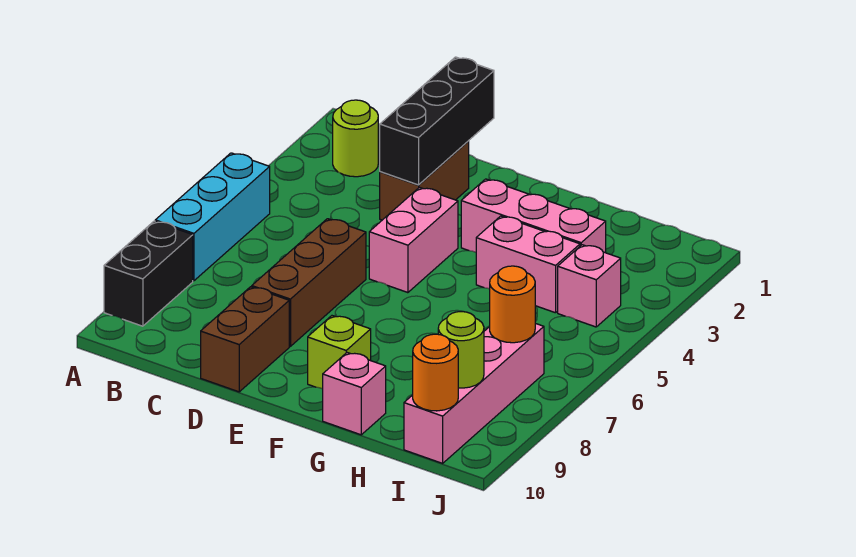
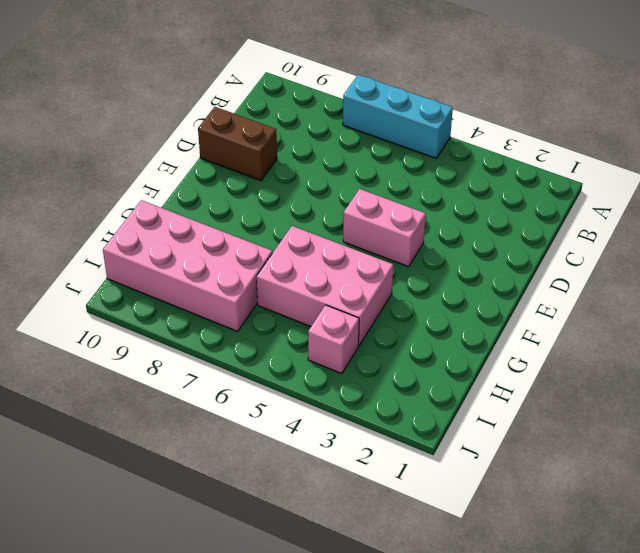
pink brick G4:H6 level 1 -> pink brick G4:H4 level 1
pink brick H7:I10 level 1 -> pink brick I7:I10 level 1
none -> black brick A8:A9 level 1
none -> lime round brick B2 level 1
none -> brown brick D2:D3 level 1

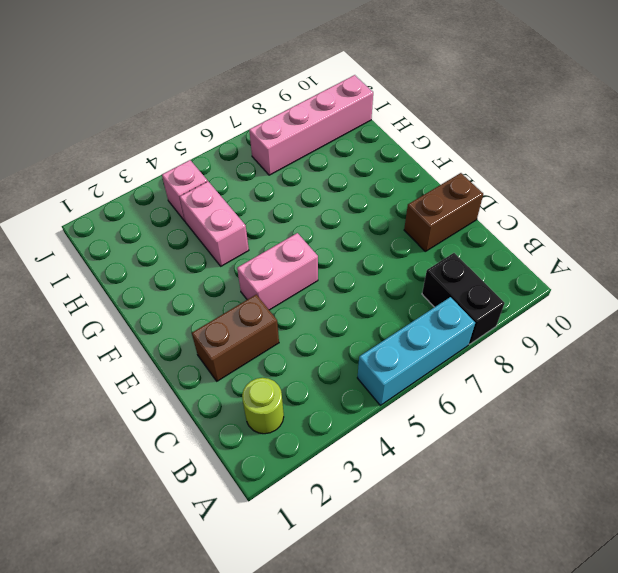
black brick A8:B8 level 1 -> black brick A8:A9 level 1
none -> brown brick D6:D8 level 1
none -> pink brick F3:H3 level 1
none -> lime brick F9 level 1

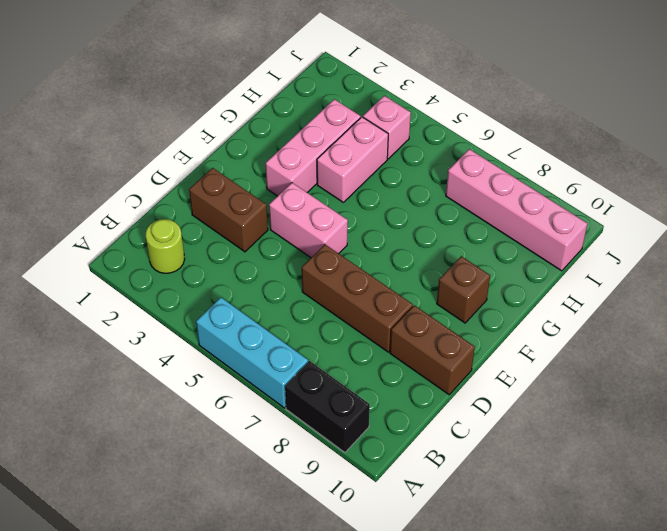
brown brick F9 level 1 -> lime brick F9 level 1
none -> pink brick G10 level 1
none -> black brick D1:D3 level 2
none -> orange round brick I7 level 2

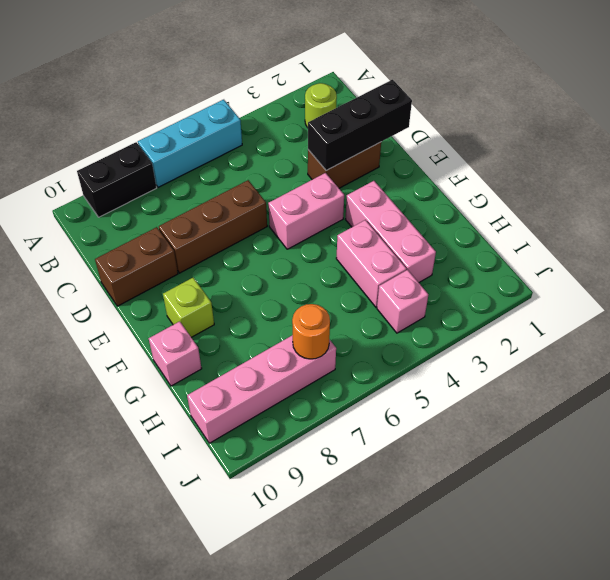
none -> lime round brick I9 level 2
none -> orange round brick I10 level 2

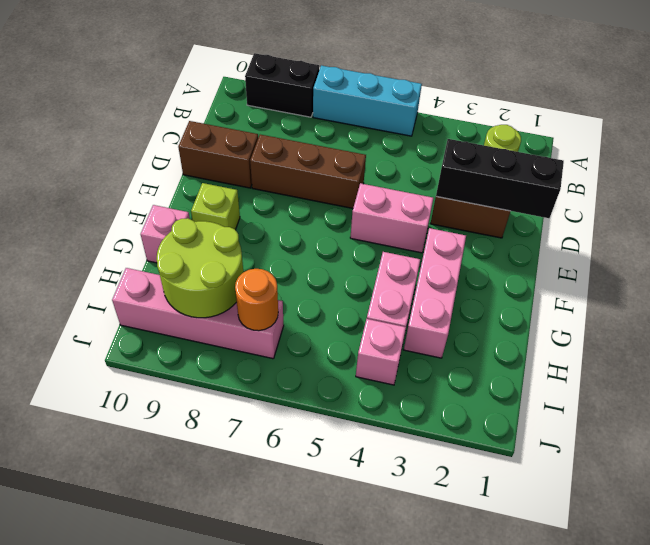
lime round brick H8:I9 level 2 -> lime round brick I9 level 2
none -> orange round brick I10 level 2

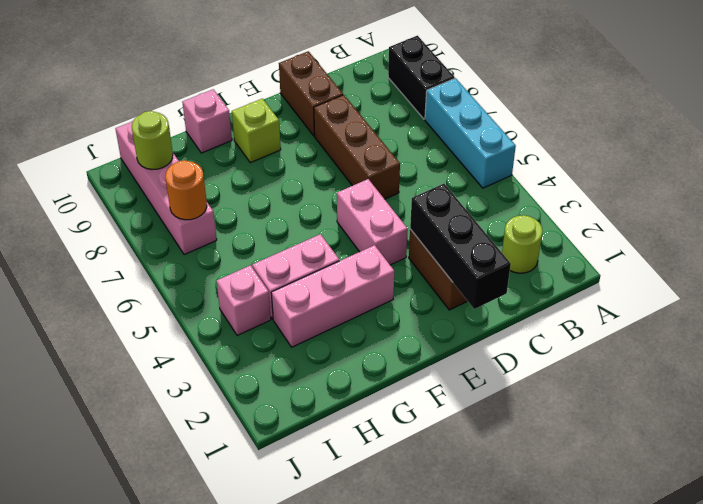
none -> orange round brick I10 level 2

